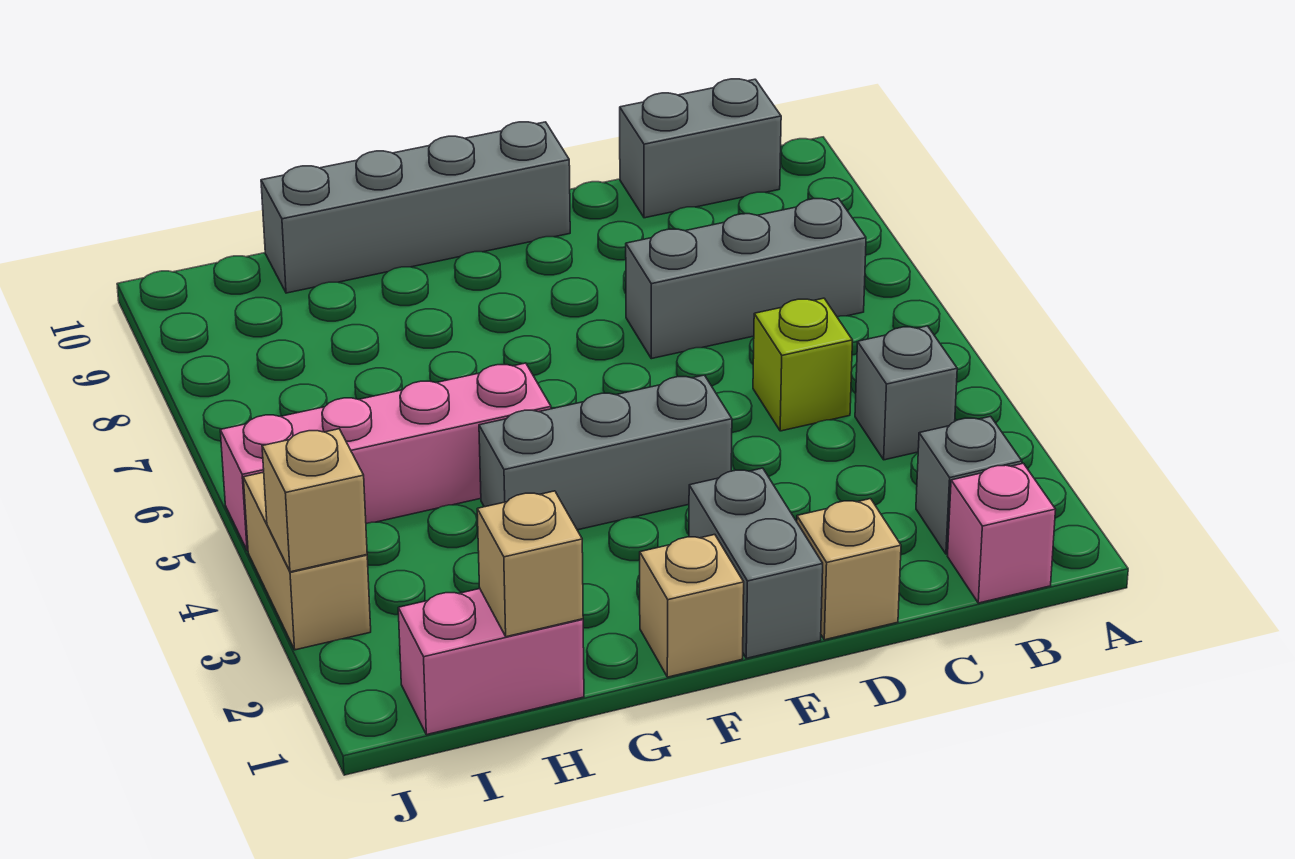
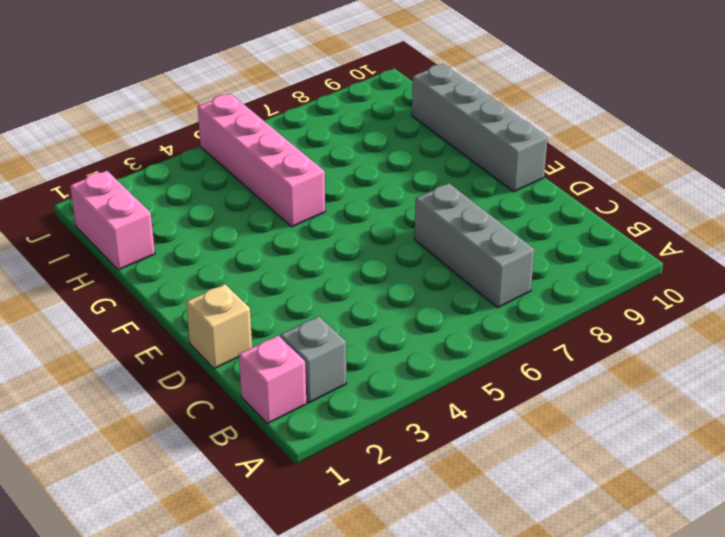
none -> grey brick B4 level 1
none -> grey brick B10:C10 level 1
none -> lime brick C5 level 1

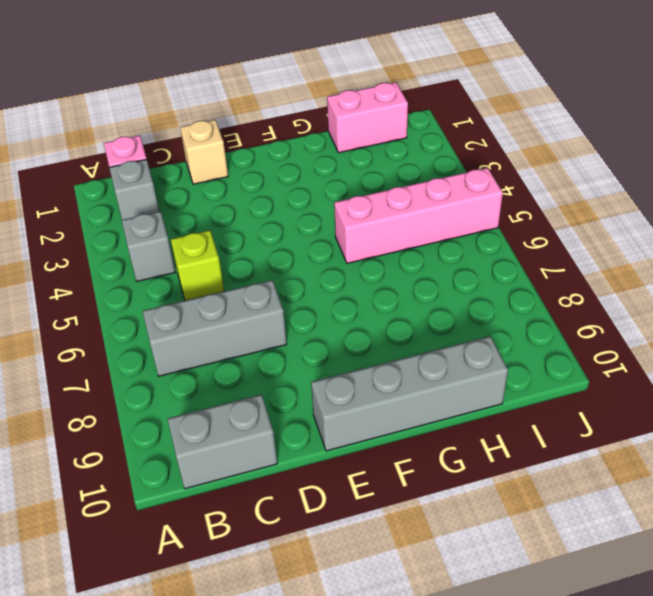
none -> grey brick E1:E2 level 1
none -> grey brick E4:G4 level 1
none -> tan brick F1 level 1

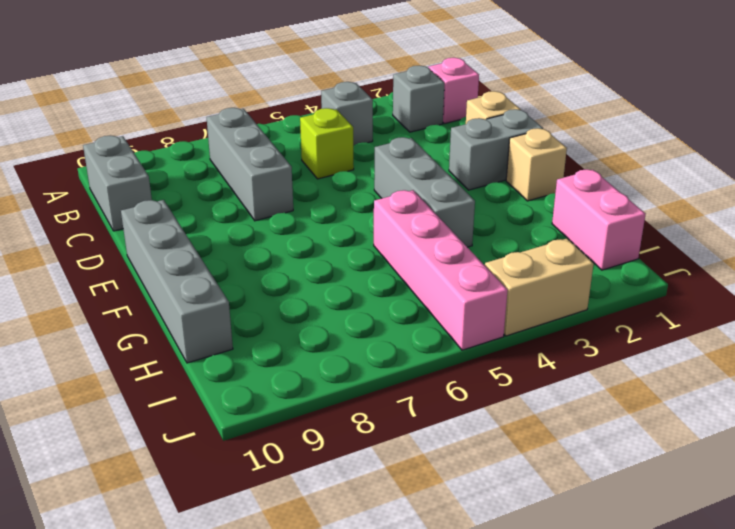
none -> tan brick H1 level 2
none -> tan brick J3 level 2

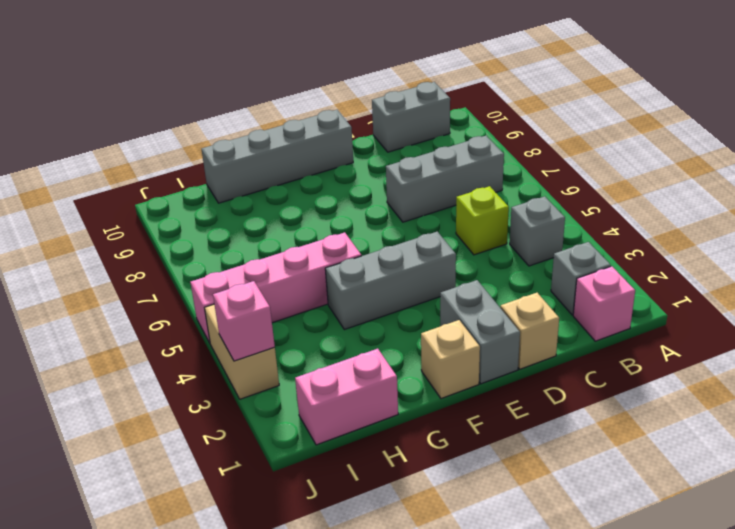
pink brick J3 level 2 -> tan brick J3 level 2
none -> tan brick H1 level 2

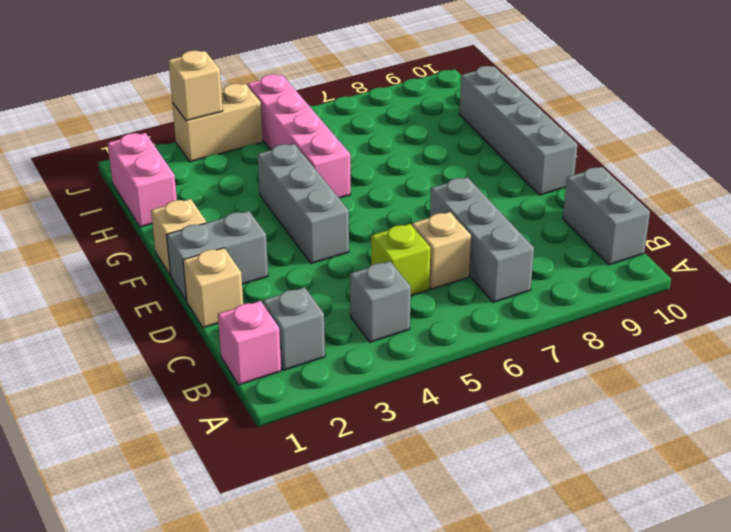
tan brick C6 level 1 -> tan brick H1 level 2

